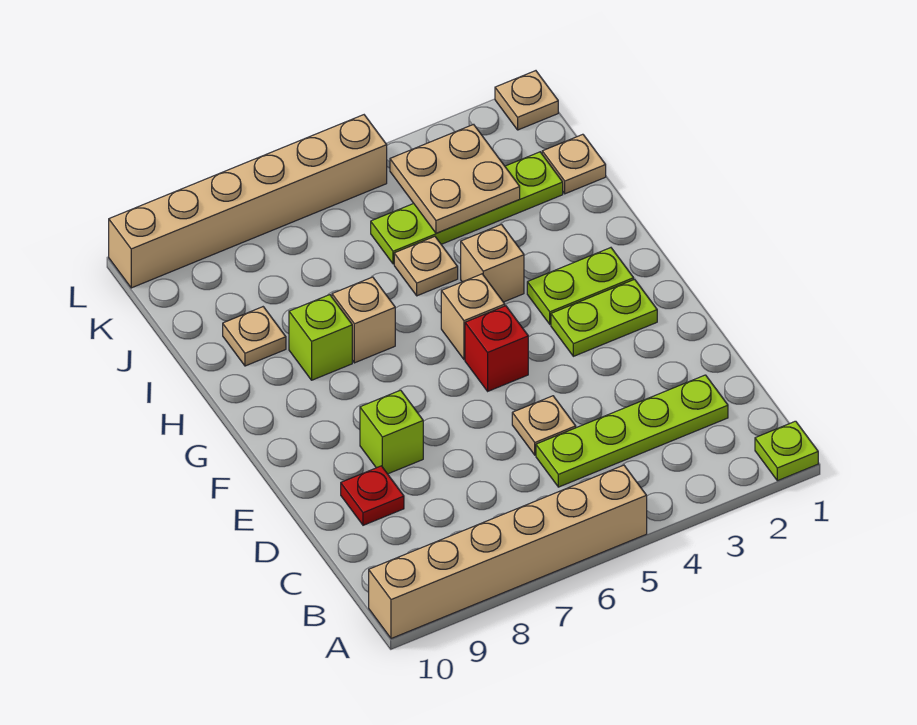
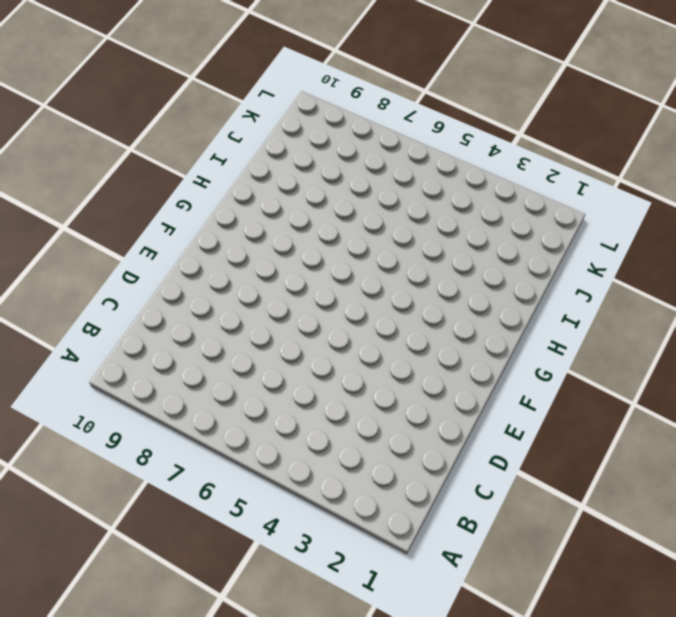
none -> lime plate A1 level 1
none -> tan brick A5:A10 level 1
none -> lime plate C2:C5 level 1

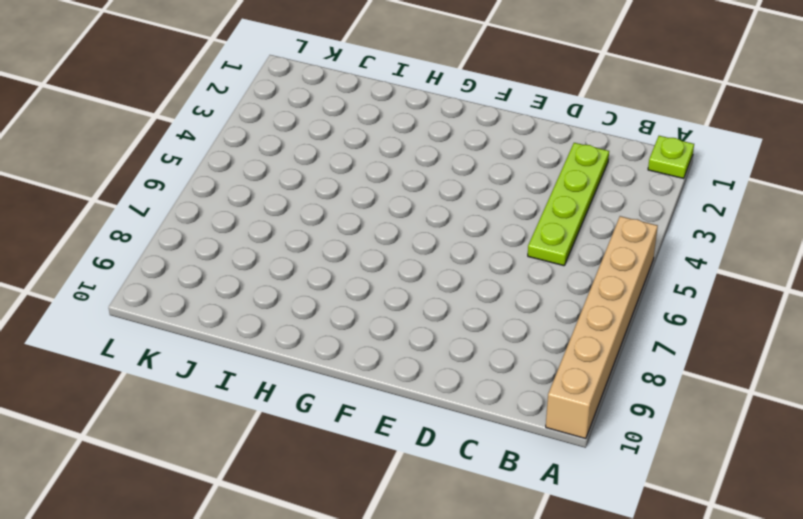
none -> tan plate D5 level 1
none -> red plate D9 level 1
none -> lime brick E8 level 1

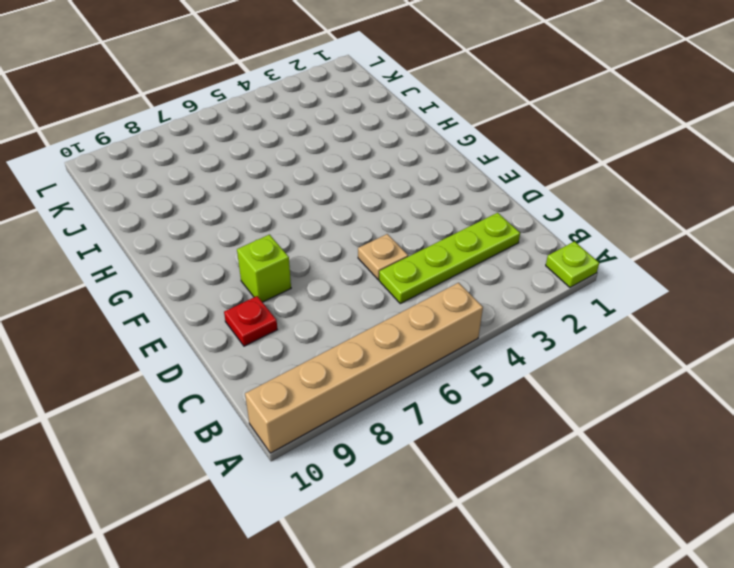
none -> lime plate F2:F3 level 1
none -> red brick F5 level 1
none -> lime plate G2:G3 level 1

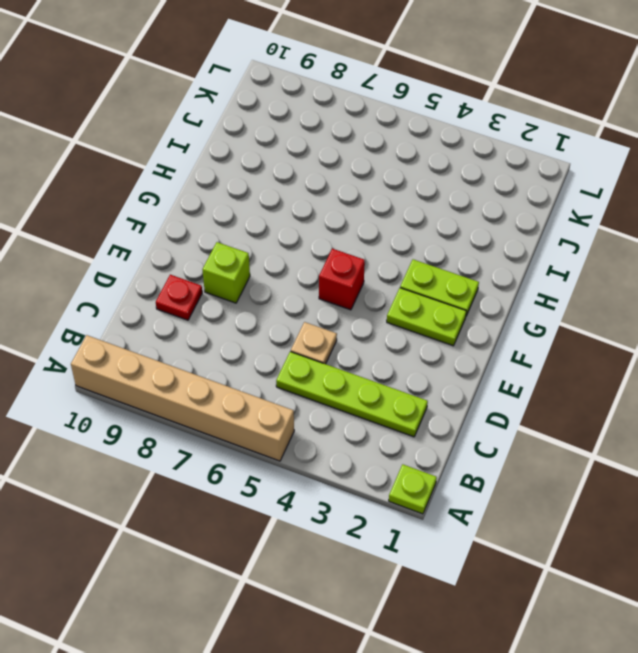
none -> tan brick G5 level 1
none -> tan brick H4 level 1
none -> tan brick H7 level 1

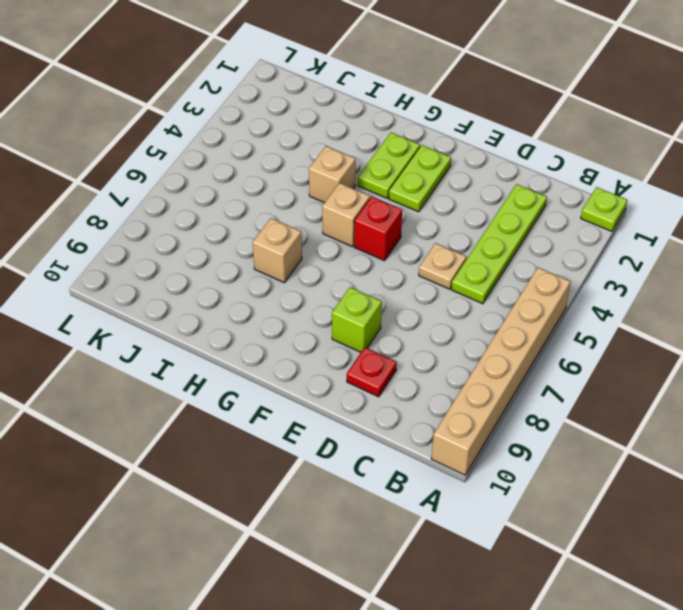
none -> lime brick H8 level 1
none -> tan plate I5 level 1
none -> tan plate I9 level 1

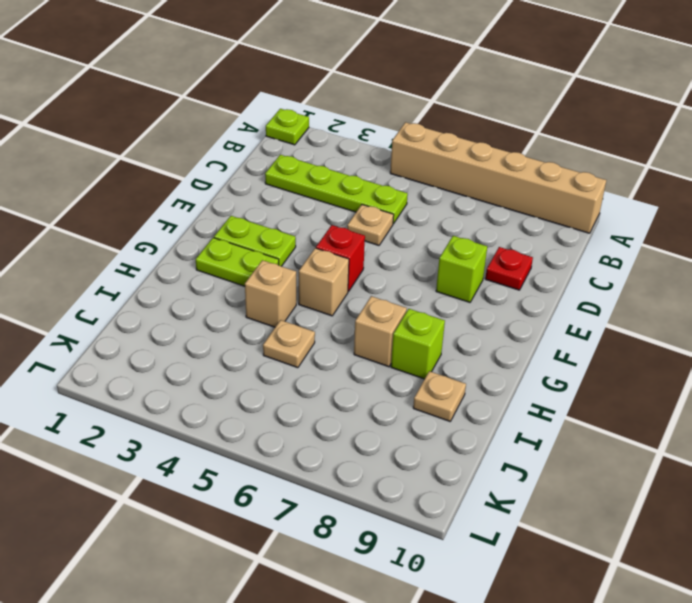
none -> tan plate J1 level 1
none -> lime plate J2:J5 level 1
none -> tan plate L1 level 1

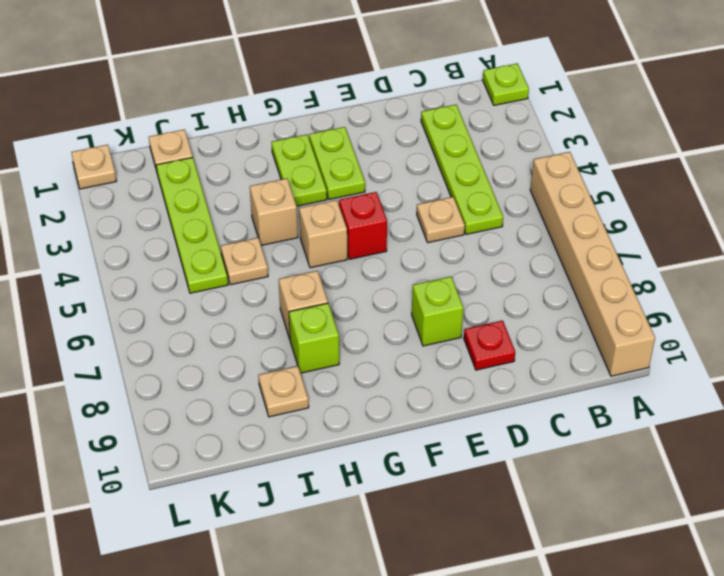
none -> tan brick L5:L10 level 1
none -> tan plate J3:K4 level 2

